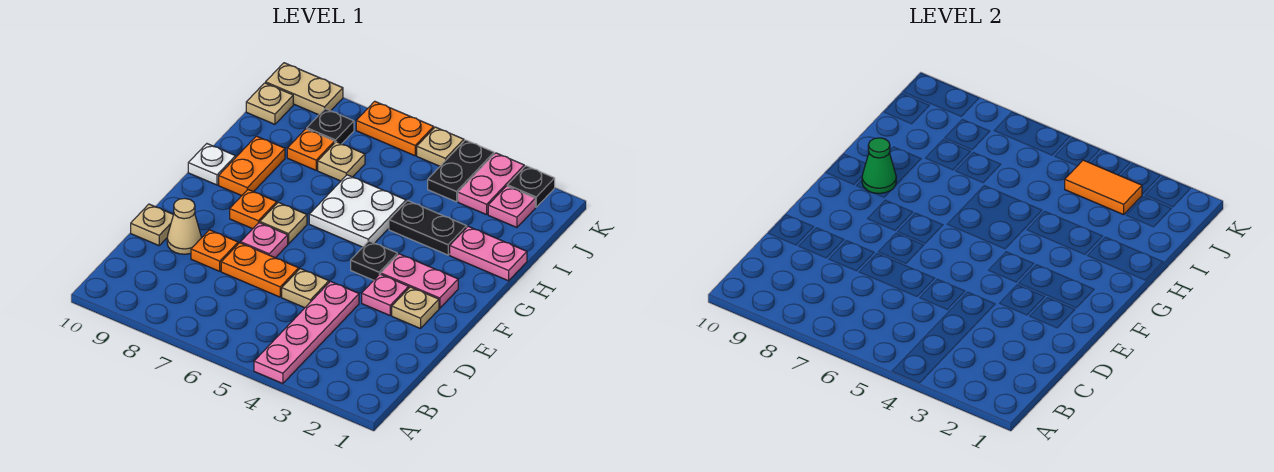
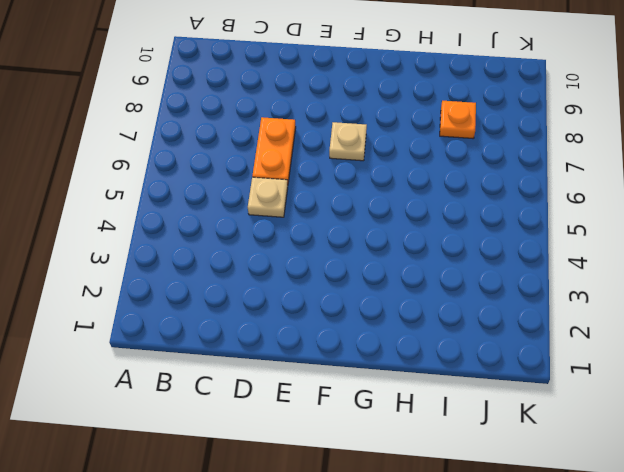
none -> pink plate A4:D4 level 1
none -> orange plate D8 level 1
none -> tan cone D9 level 1
none -> tan plate D10 level 1

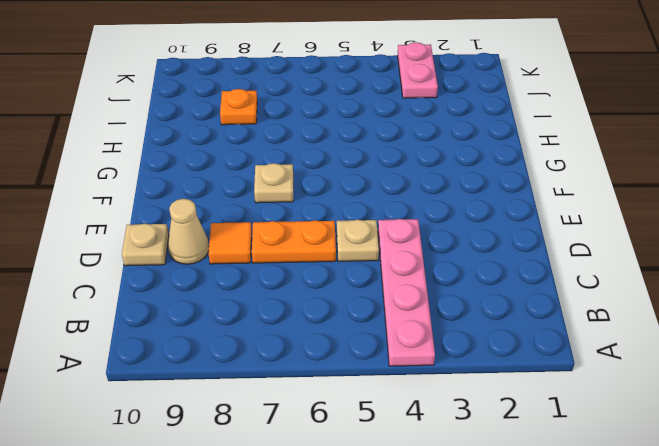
orange tile D8 level 1 -> orange plate D8 level 1
none -> tan plate E2 level 1
none -> pink plate E3 level 1
none -> pink plate E7 level 1
none -> pink plate F2:F3 level 1

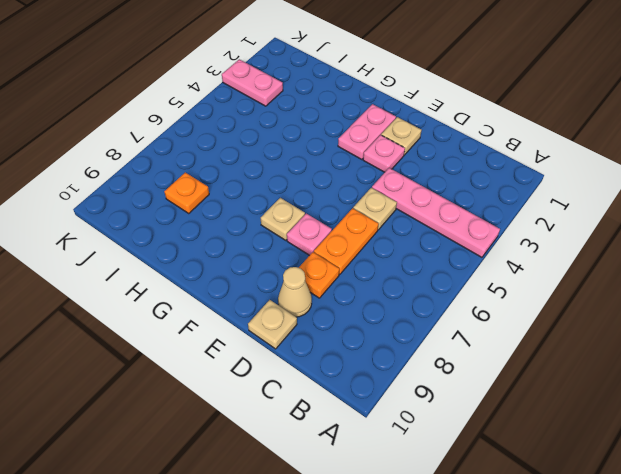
none -> black plate F4 level 1
none -> orange plate F8 level 1
none -> white plate G5:H6 level 1
none -> orange plate G9:H9 level 1

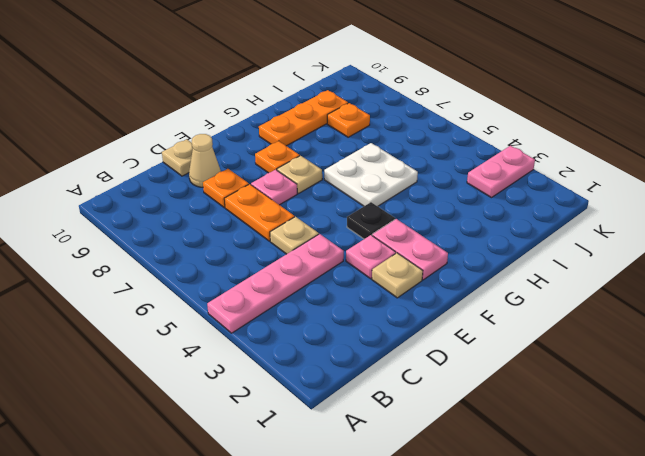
orange plate G9:I9 level 1 -> orange plate G9:H9 level 1
none -> white plate G10 level 1
none -> pink plate H1:H2 level 1
none -> black plate H3:H4 level 1
none -> tan plate I7 level 1

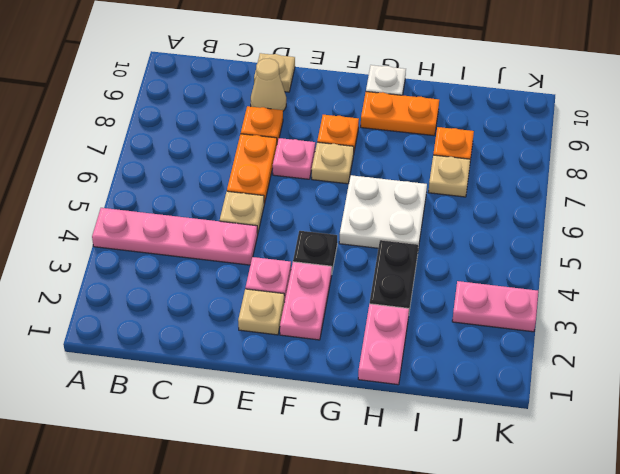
none -> pink plate J2 level 1
none -> black plate J4:K4 level 1
none -> black plate J8 level 1
none -> tan plate J10 level 1

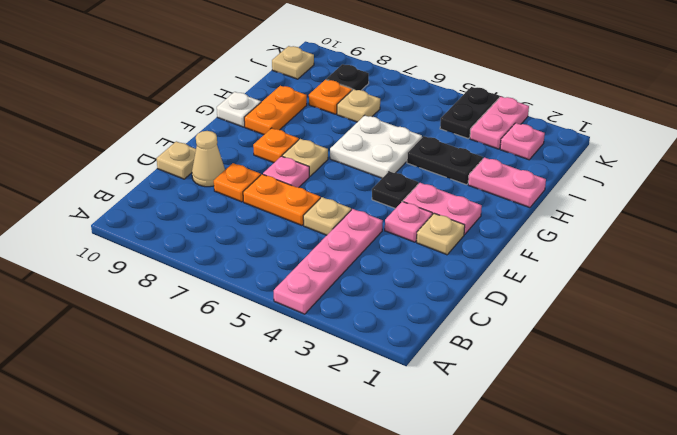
none -> black plate K2 level 1
none -> tan plate K5 level 1
none -> orange plate K6:K7 level 1
none -> tan plate K9:K10 level 1

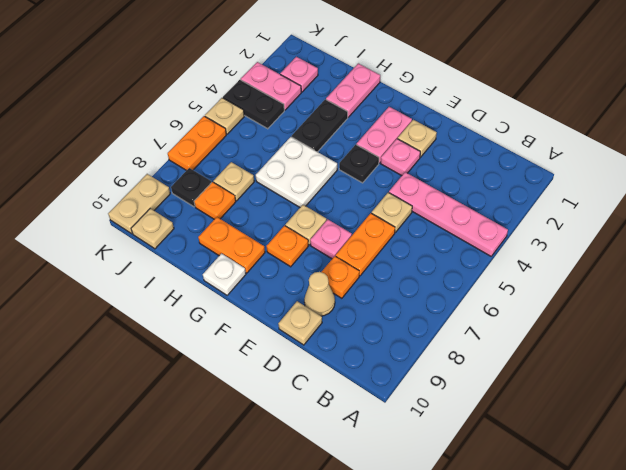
none -> black plate K2 level 1
none -> green cone G9 level 2
none -> orange tile J3:J4 level 2

